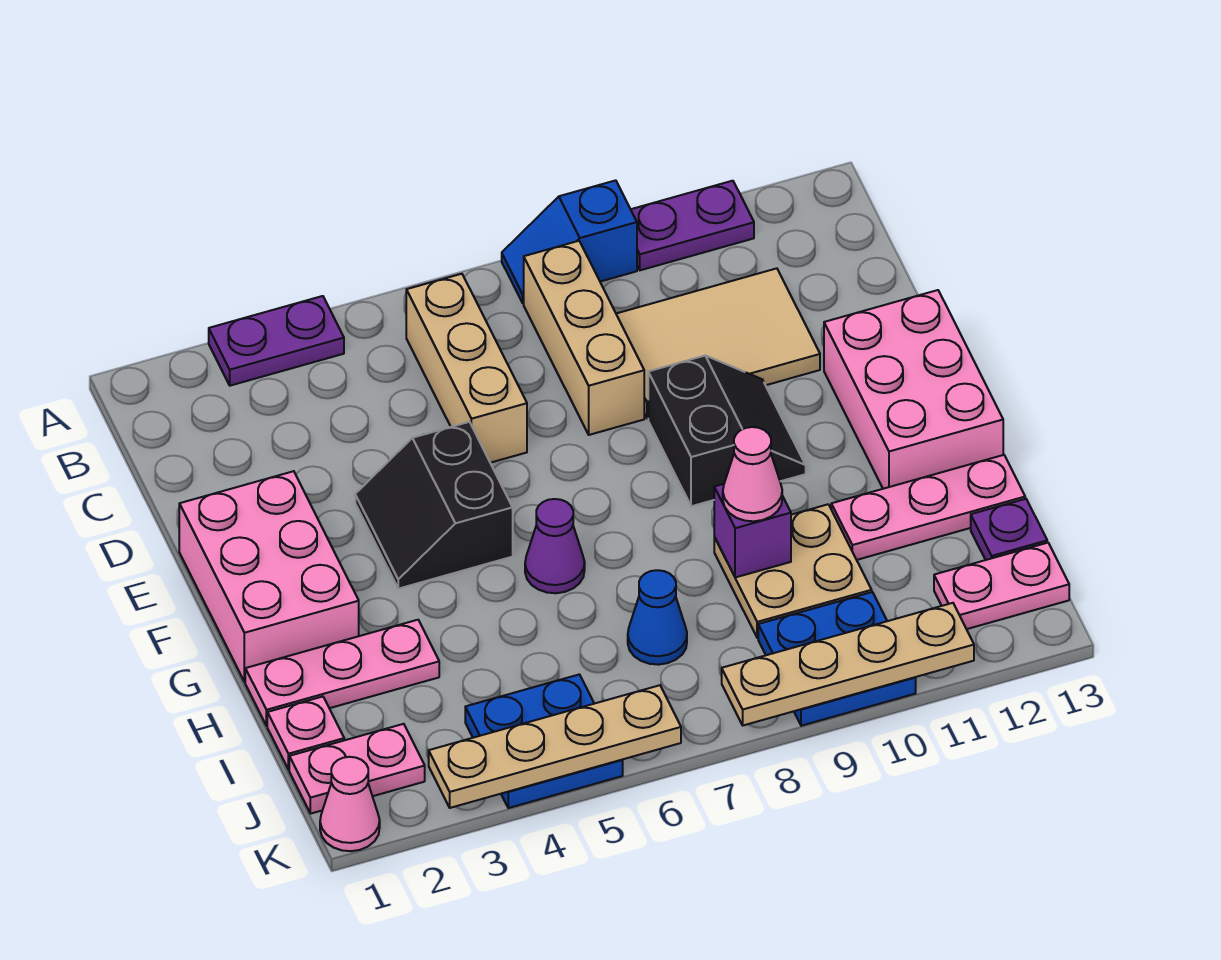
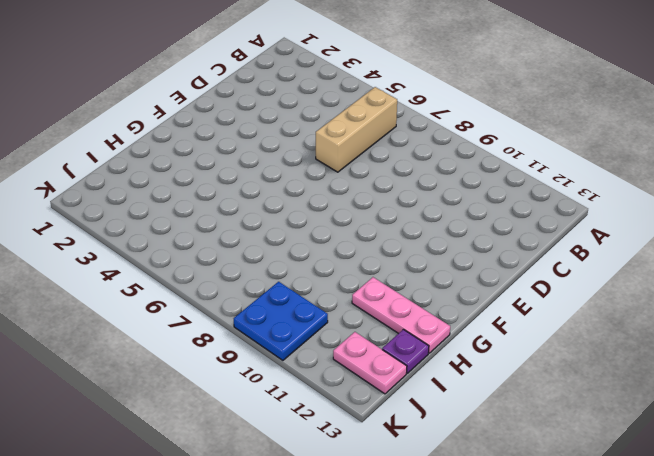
none -> purple plate A3:A4 level 1
none -> blue slope A8:A9 level 1 top 9
none -> purple plate A10:A11 level 1

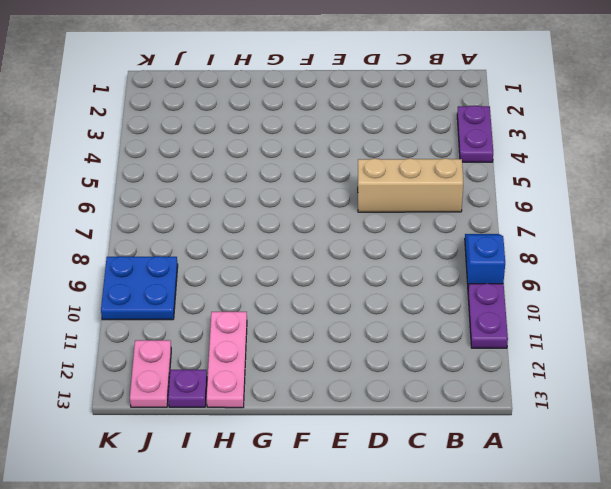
none -> tan brick B8:D8 level 1
none -> tan tile C9:D11 level 1
none -> pink brick E1:G2 level 1

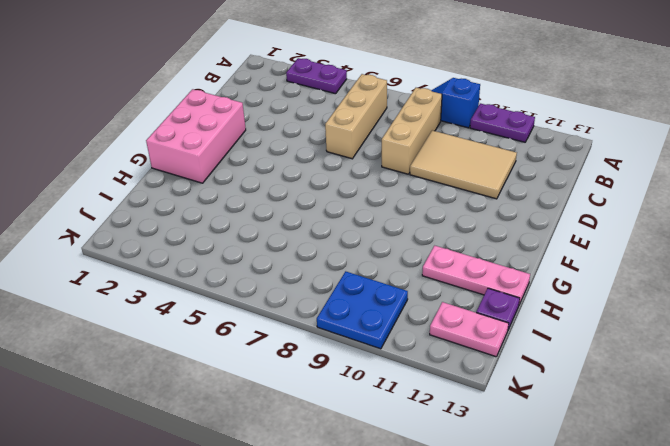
none -> black slope E4:F5 level 1 top 5
none -> black slope E9:F10 level 1 top 9
none -> pink brick E12:G13 level 1

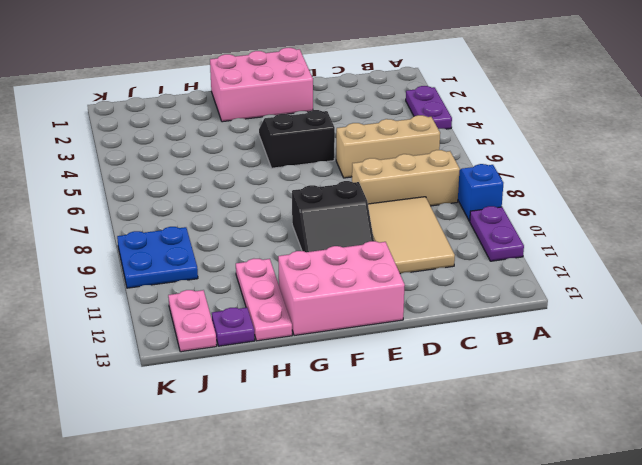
none -> purple cone G6 level 1
none -> pink plate H1:H3 level 1
none -> tan plate H9:I10 level 1

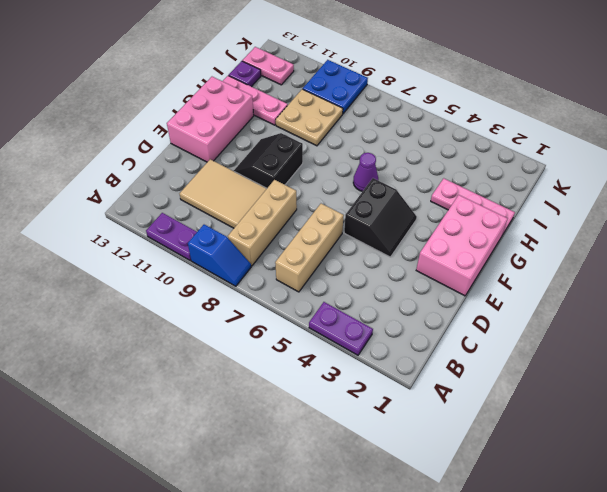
none -> pink plate I1 level 1
none -> blue cone I7 level 1
none -> pink plate J1:J2 level 1

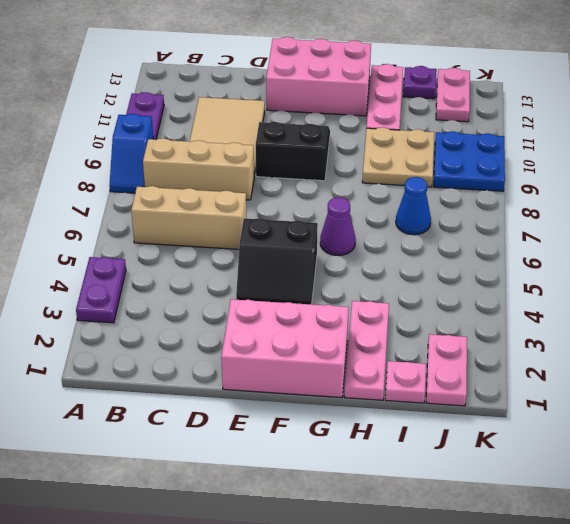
none -> blue plate J4:K5 level 1
none -> pink cone K1 level 1
none -> purple brick H9 level 2

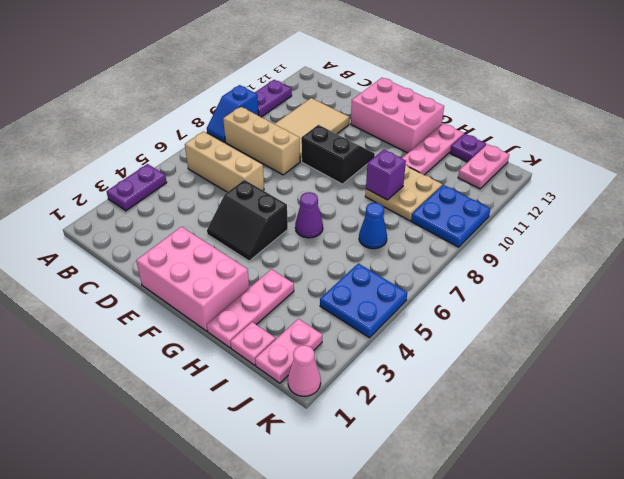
none -> tan plate K3:K6 level 2
none -> tan plate K8:K11 level 2
none -> pink cone H9 level 3

